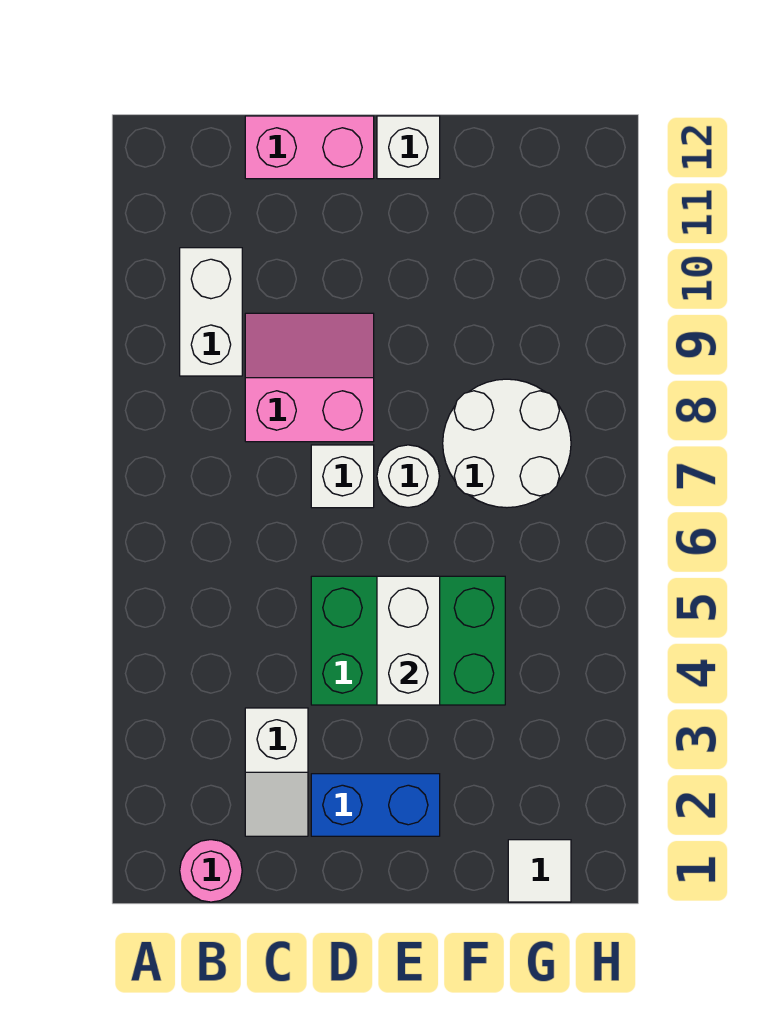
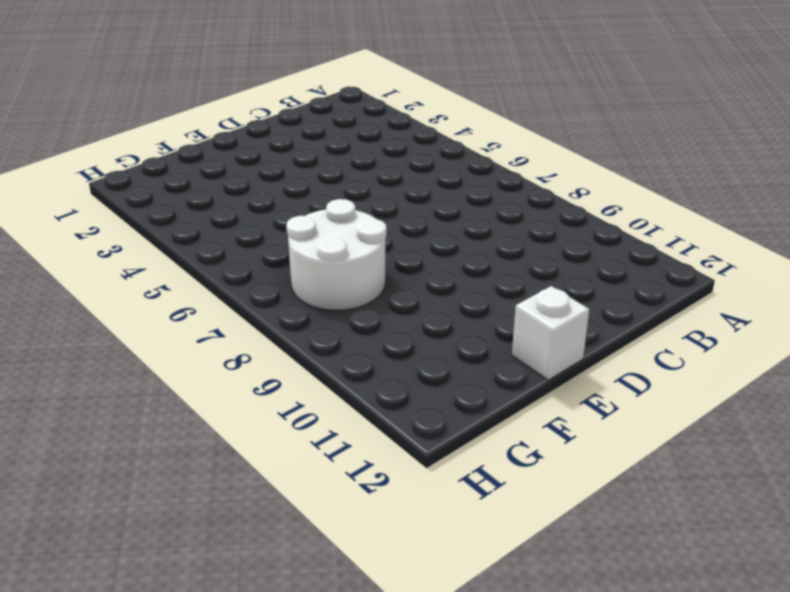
none -> pink round brick B1 level 1
none -> white brick B9:B10 level 1
none -> white slope C2:C3 level 1 top 3

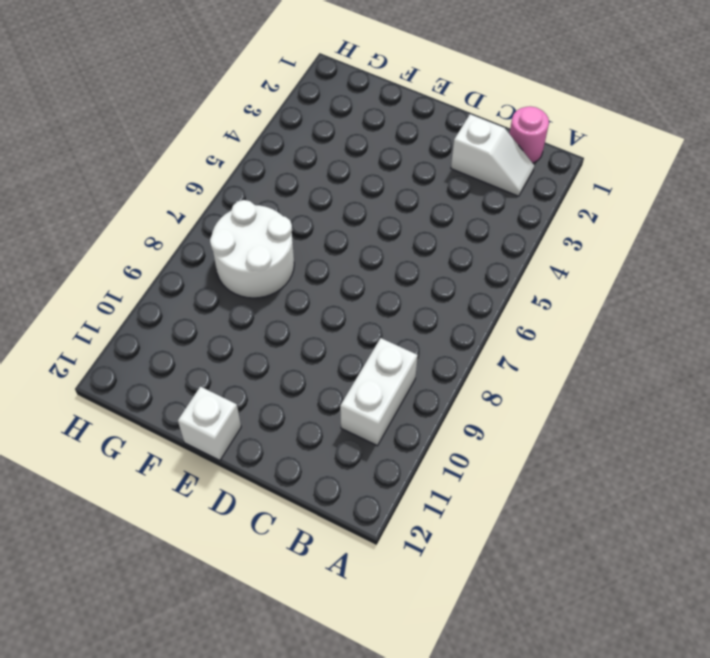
white slope B2:C2 level 1 top C -> white slope C2:C3 level 1 top 3
none -> pink slope C8:D9 level 1 top 8
none -> pink brick C12:D12 level 1
none -> blue brick D2:E2 level 1

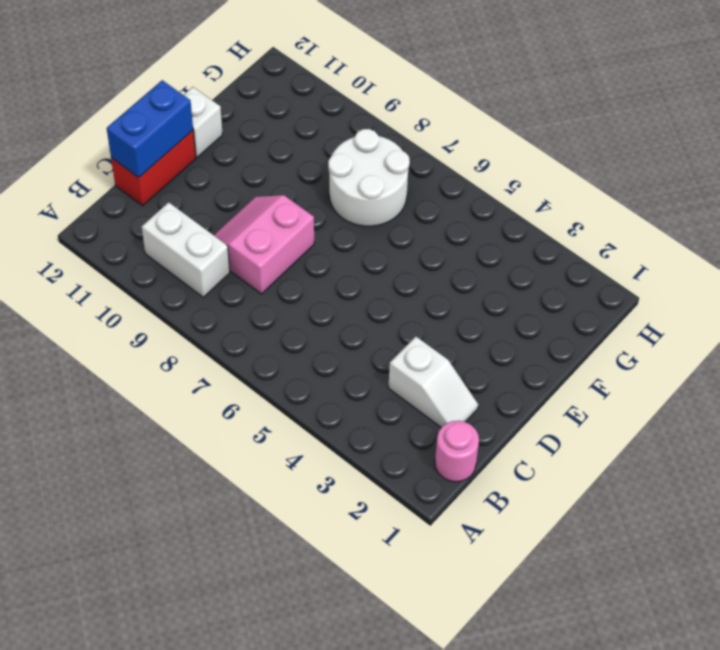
red brick C12:D12 level 1 -> pink brick C12:D12 level 1
blue brick C12:D12 level 2 -> blue brick D2:E2 level 1
none -> green brick D4:F5 level 1
none -> white brick D7 level 1
none -> white round brick E7 level 1

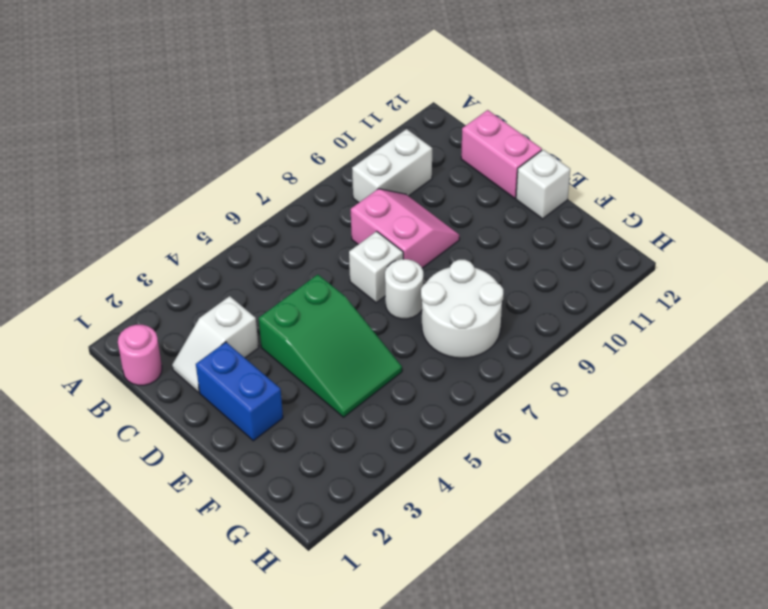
green slope D4:F5 level 1 top D -> green brick D4:F5 level 1
none -> white tile G1 level 1
none -> white brick E4:E5 level 2

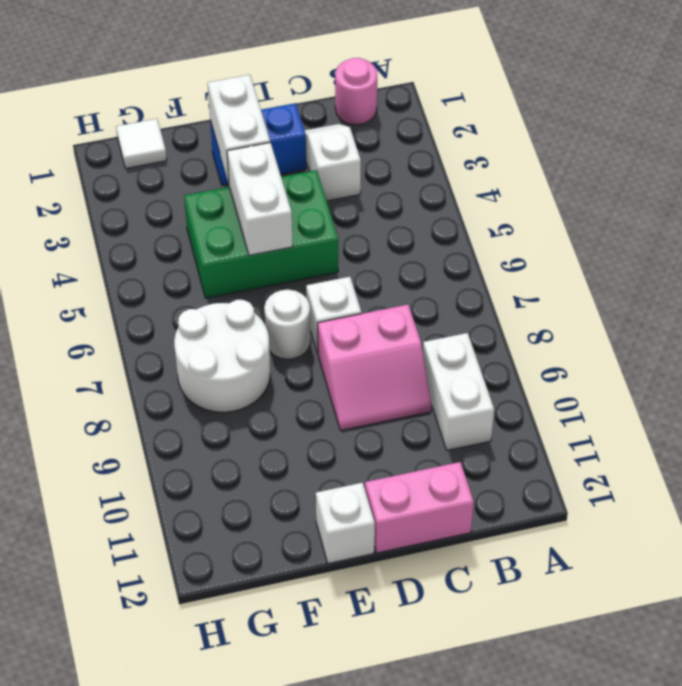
white brick E2:E3 level 2 -> none

